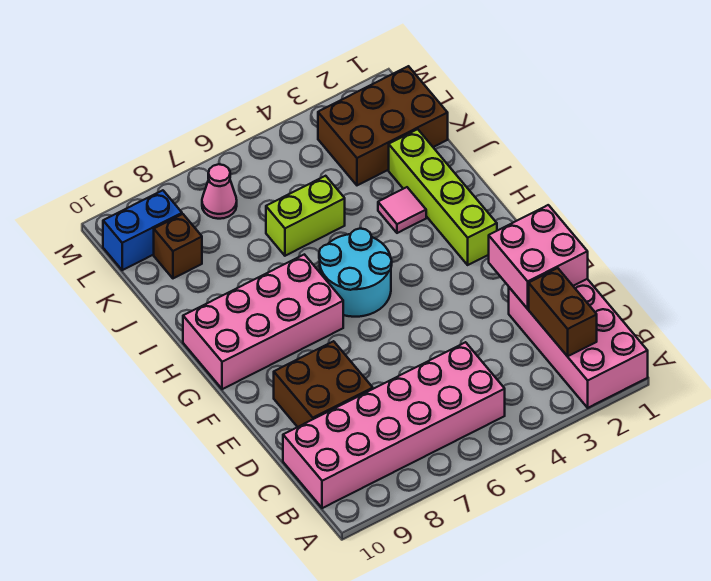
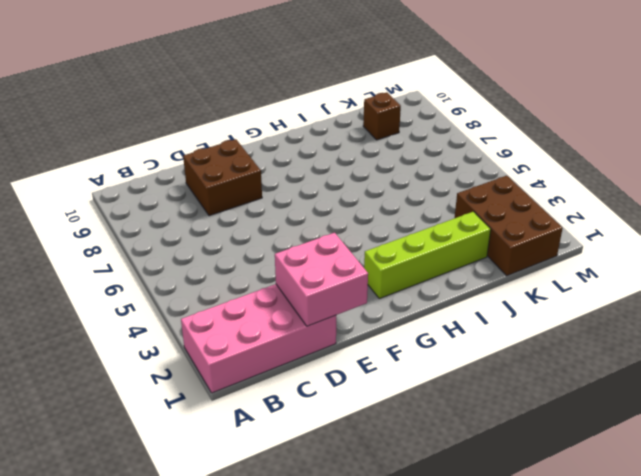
none -> pink brick B5:C10 level 1
none -> cyan round brick G5:H6 level 1
none -> pink brick G7:H10 level 1

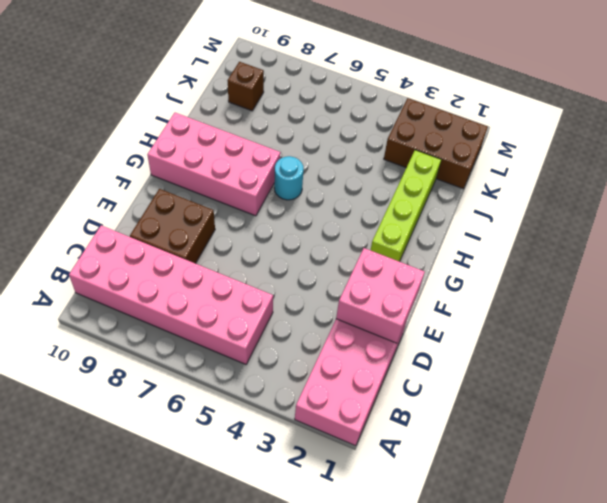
cyan round brick H6 level 1 -> cyan round brick G5:H6 level 1
none -> pink tile I3 level 1
none -> lime brick J5:J6 level 1
none -> pink cone L7 level 1

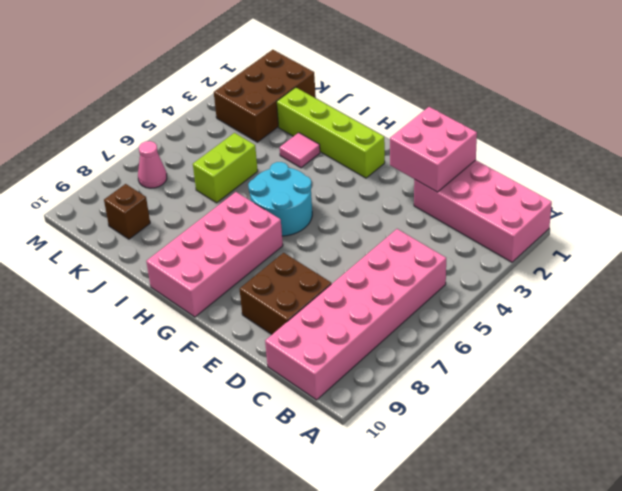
none -> blue brick L9:L10 level 1
none -> brown brick B2:C2 level 2

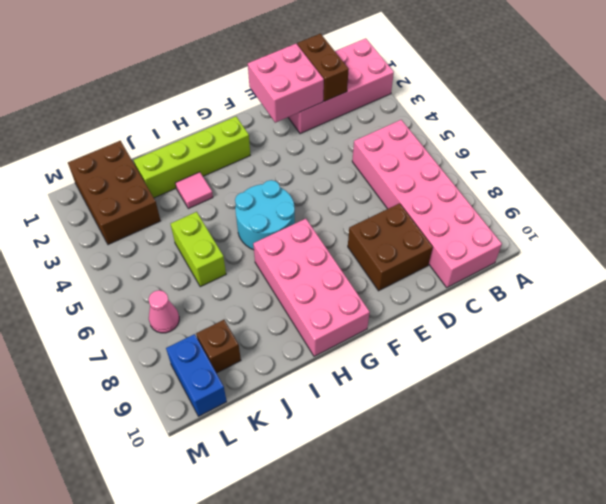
brown brick C1:C2 level 2 -> brown brick B2:C2 level 2

